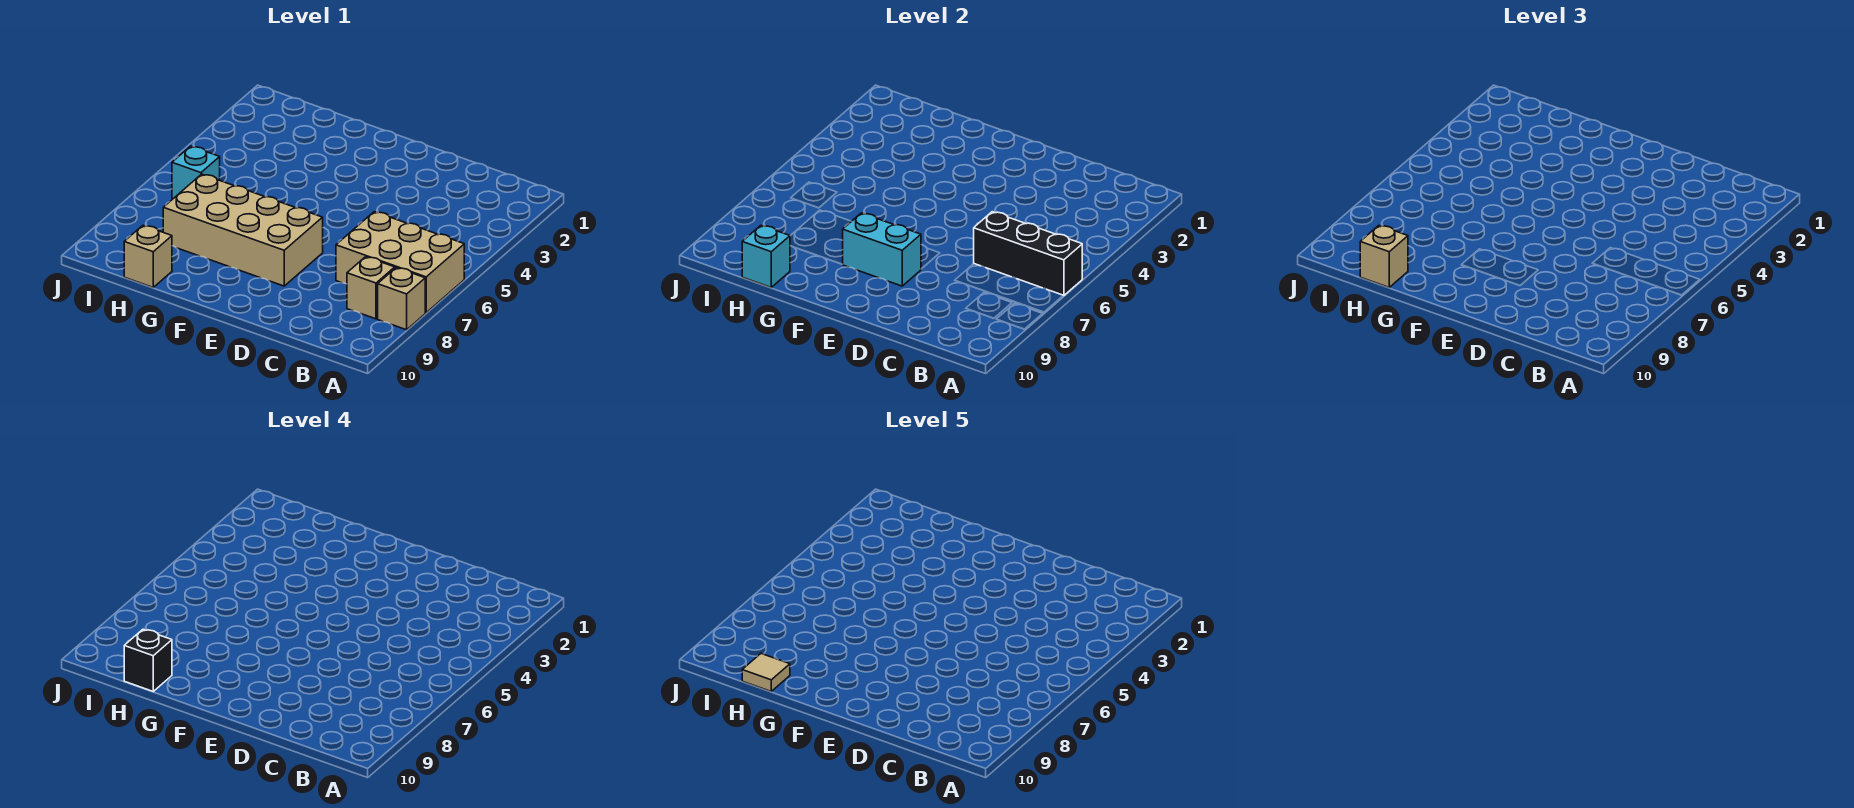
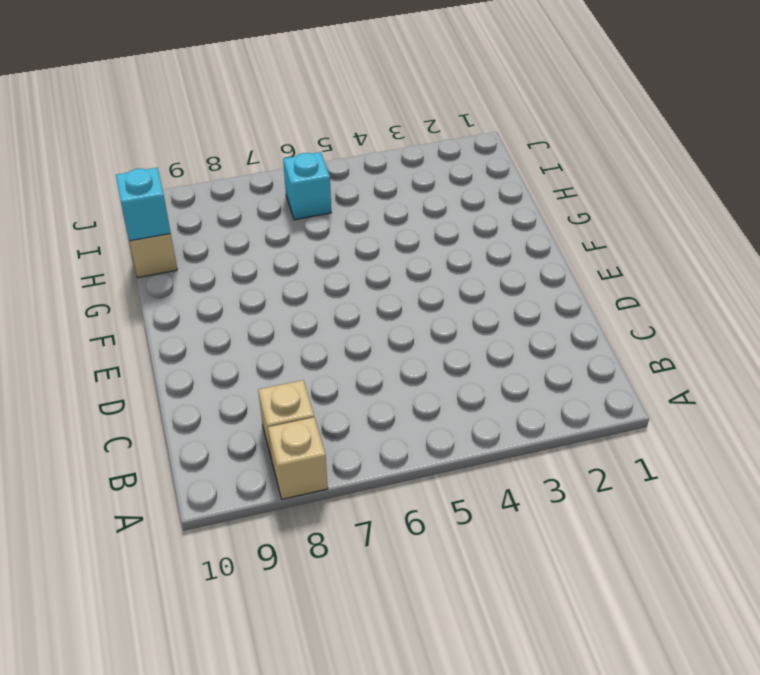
none -> tan brick A6:C7 level 1
none -> tan brick E7:H8 level 1
none -> black brick A6:C6 level 2

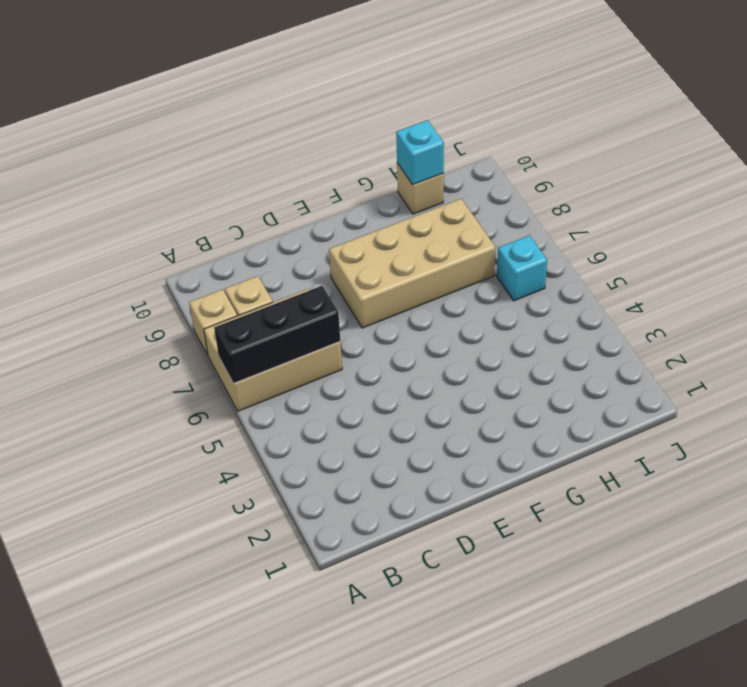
none -> cyan brick E8:F8 level 2
none -> tan brick H10 level 3
none -> black brick H10 level 4

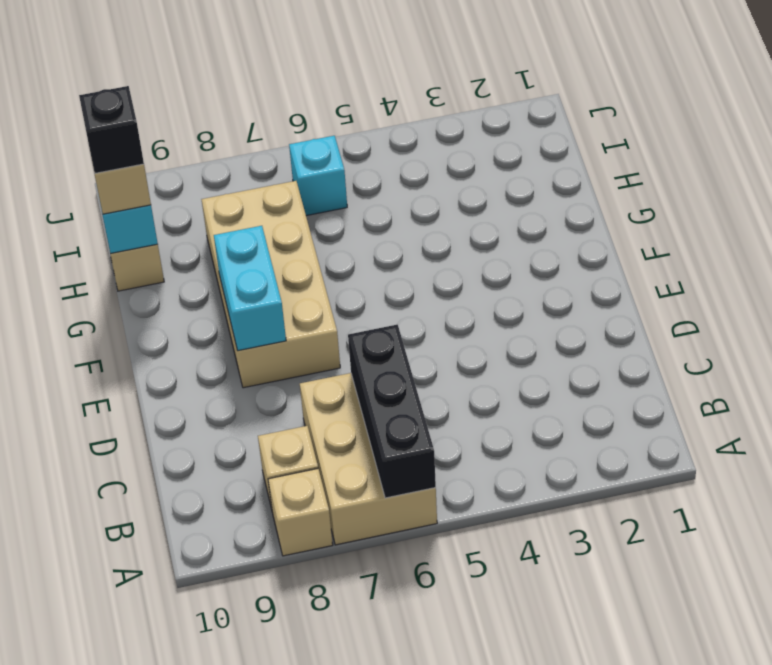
none -> tan tile H10 level 5

